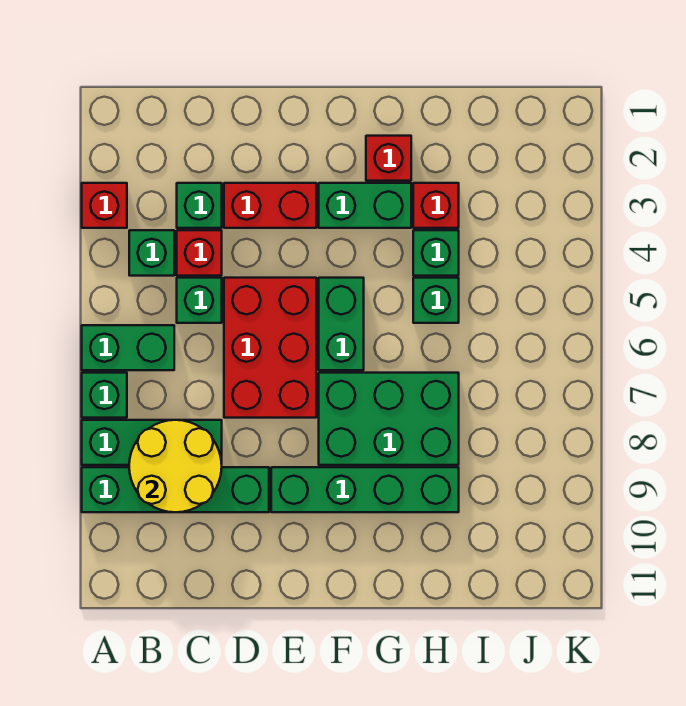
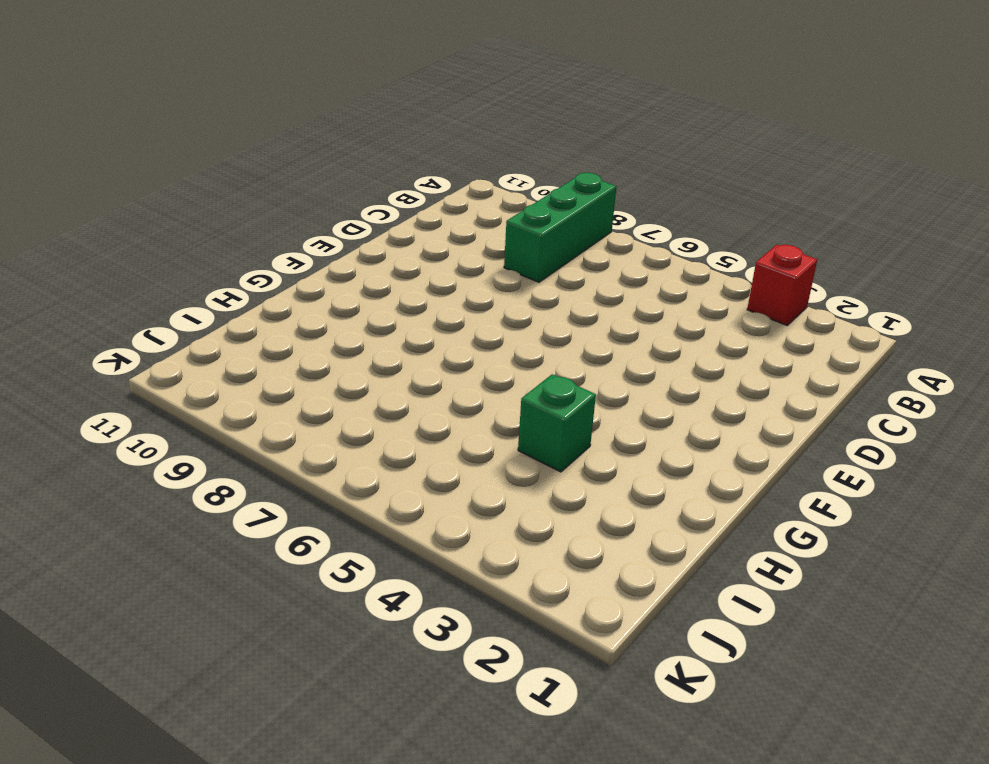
none -> green brick A6:B6 level 1
none -> green brick A7 level 1
none -> green brick A9:D9 level 1

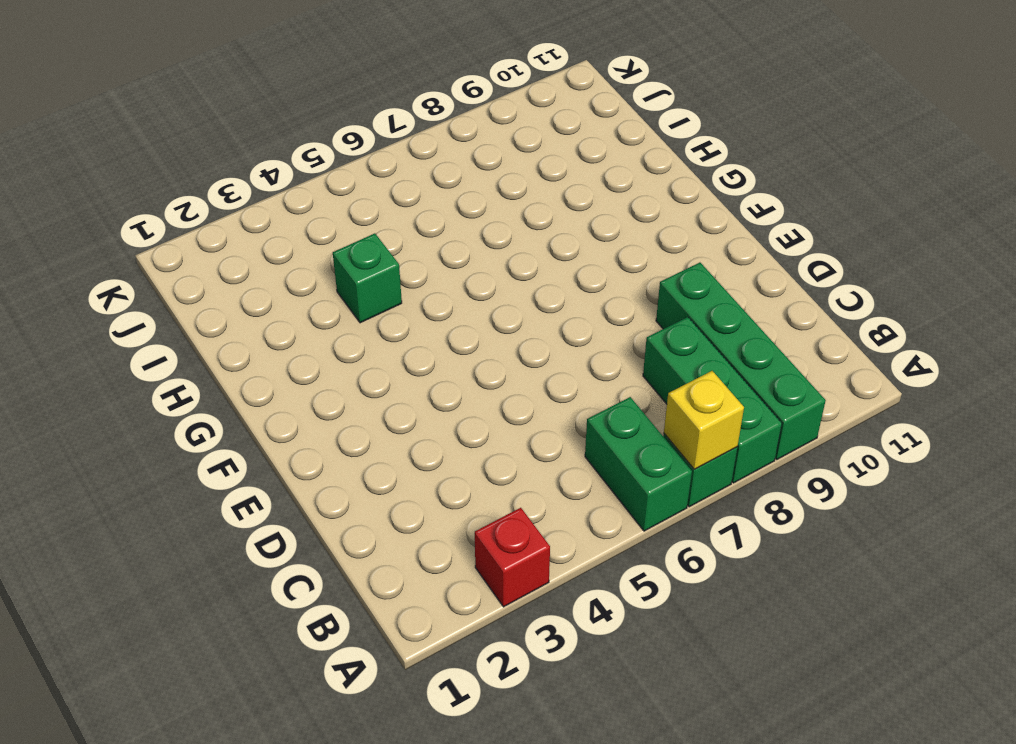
yellow brick A7 level 2 -> none
none -> green brick B4 level 1
none -> green brick C3 level 1
none -> red brick C4 level 1

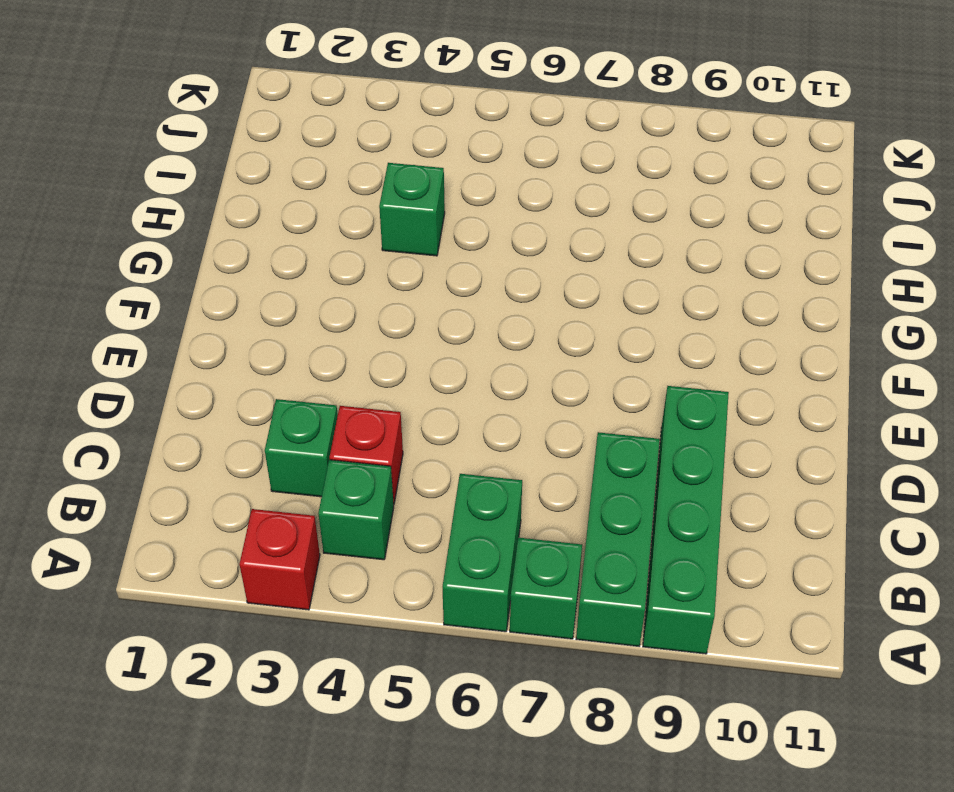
none -> green brick C5 level 1
none -> red brick D3:E3 level 1
none -> red brick D5:E7 level 1

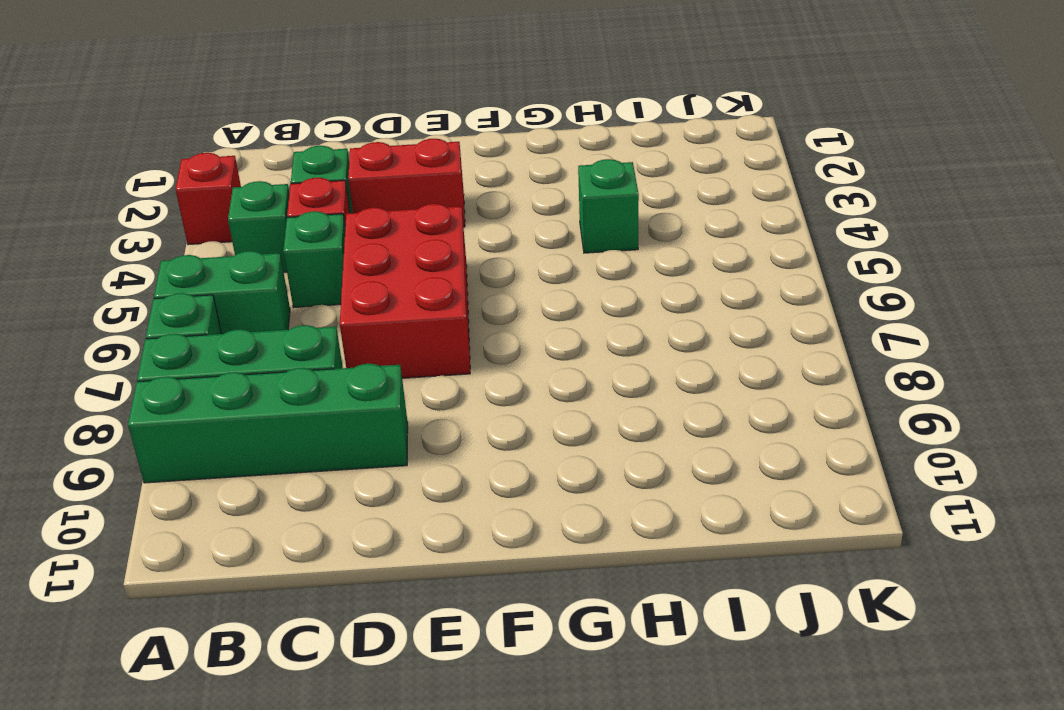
none -> green brick E9:H9 level 1
none -> green brick F3:G3 level 1
none -> green brick F5:F6 level 1

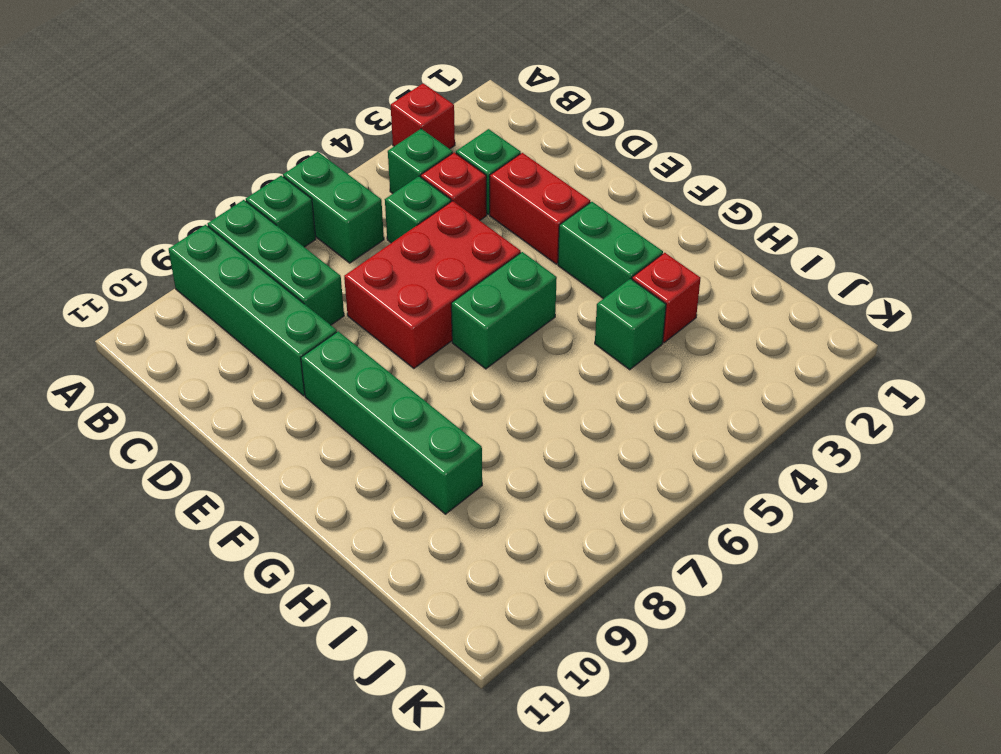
none -> green brick F7:H8 level 1
none -> red brick G2 level 1
none -> green brick H5 level 1

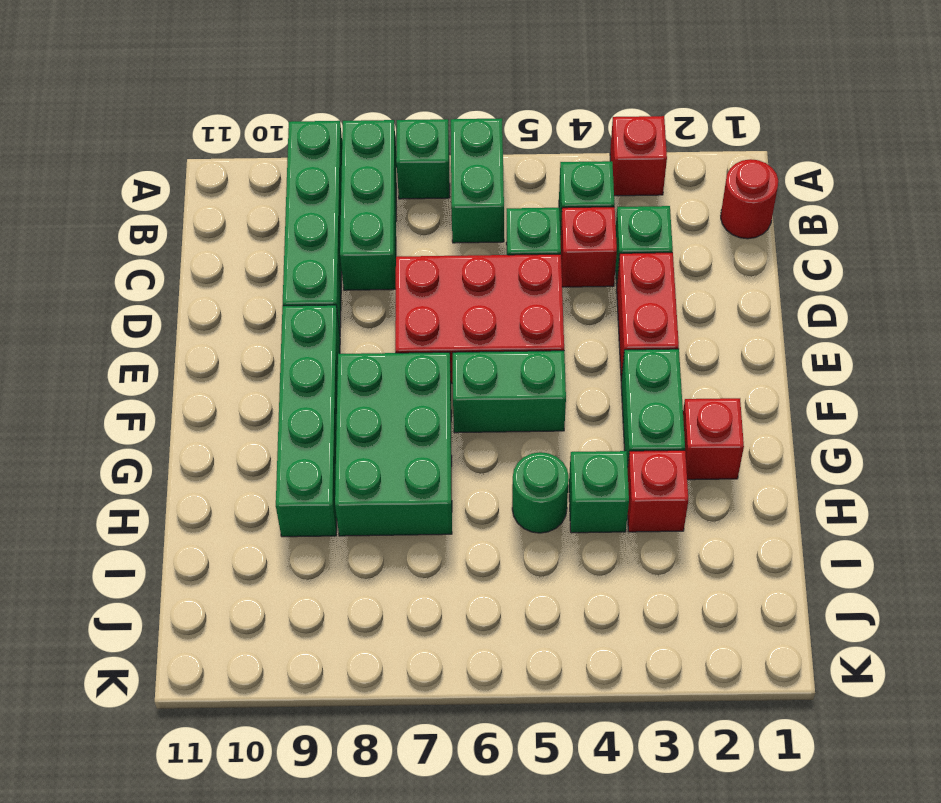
red round brick B1 level 1 -> none
green round brick H5 level 1 -> green brick H5 level 1
none -> yellow round brick B8:C9 level 2

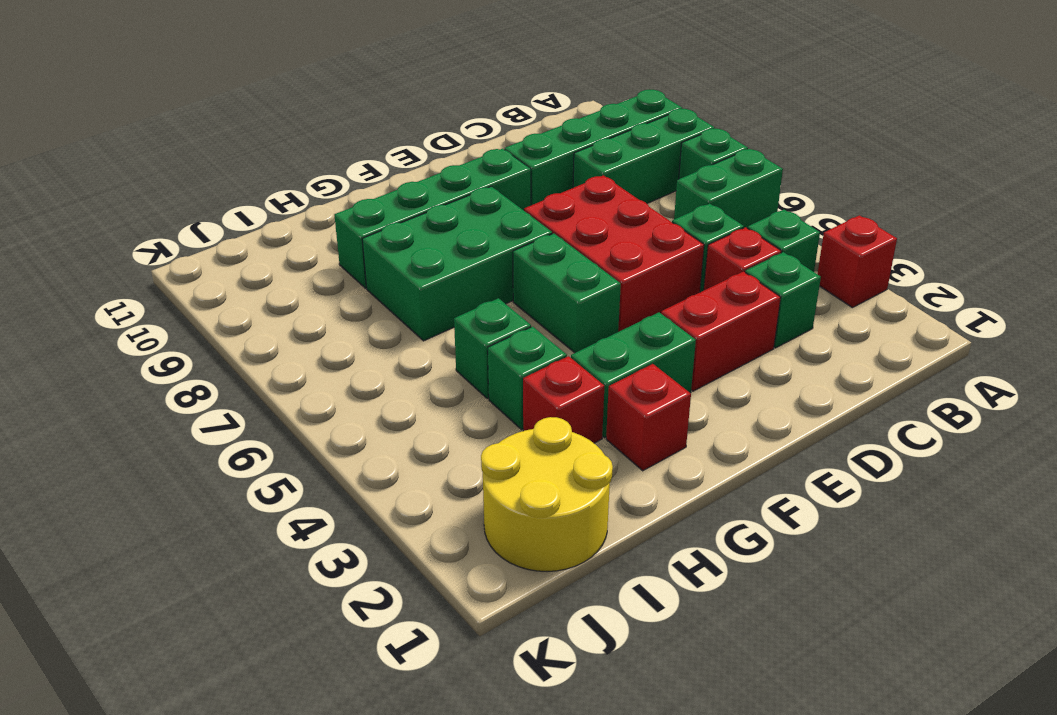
yellow round brick I1:J2 level 1 -> yellow round brick B8:C9 level 2

